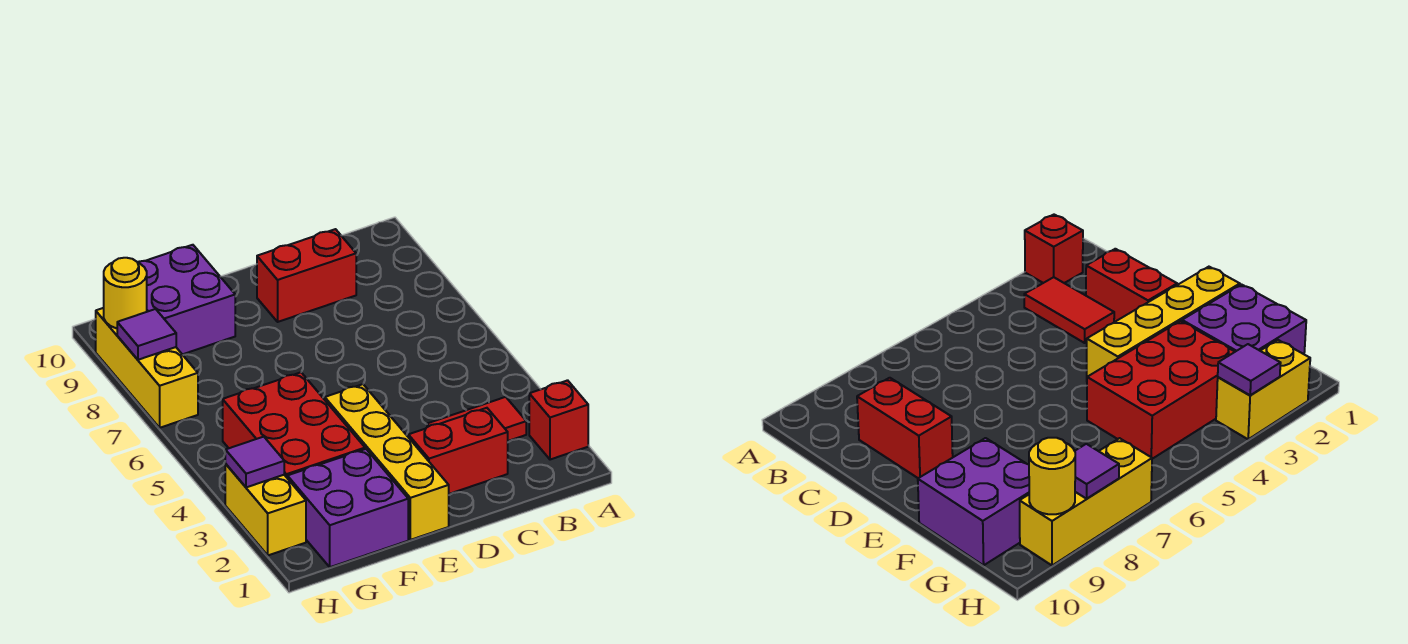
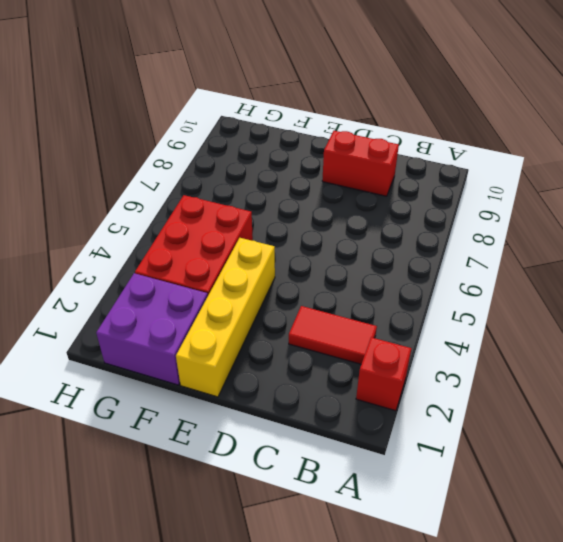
none -> red brick C2:D2 level 1
none -> purple brick F9:G10 level 1
none -> yellow brick H2:H3 level 1

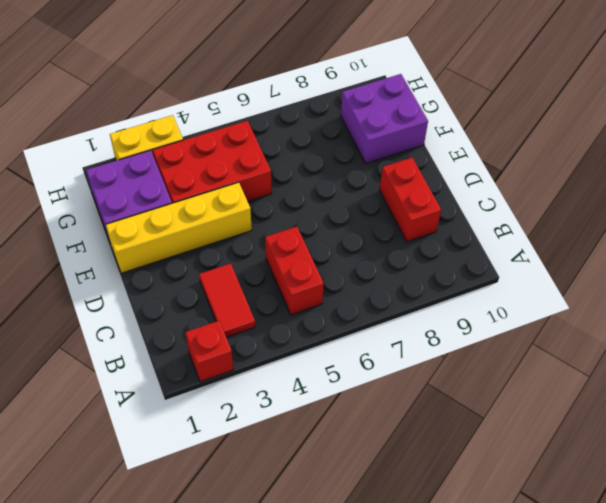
red brick B5:C5 level 1 -> red brick C2:D2 level 1
none -> yellow brick H7:H9 level 1
none -> purple tile H3 level 2
none -> purple tile H8 level 2

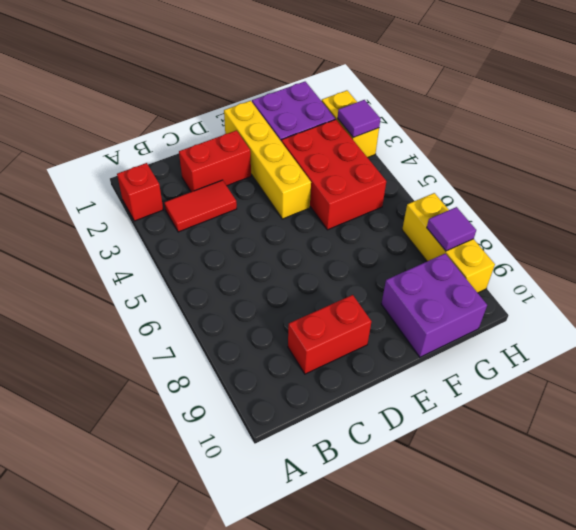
none -> yellow round brick H9 level 2

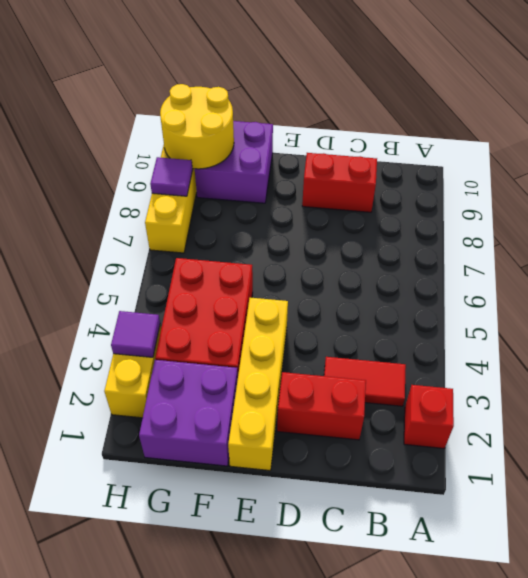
yellow round brick G9:H10 level 2 -> yellow round brick H9 level 2

